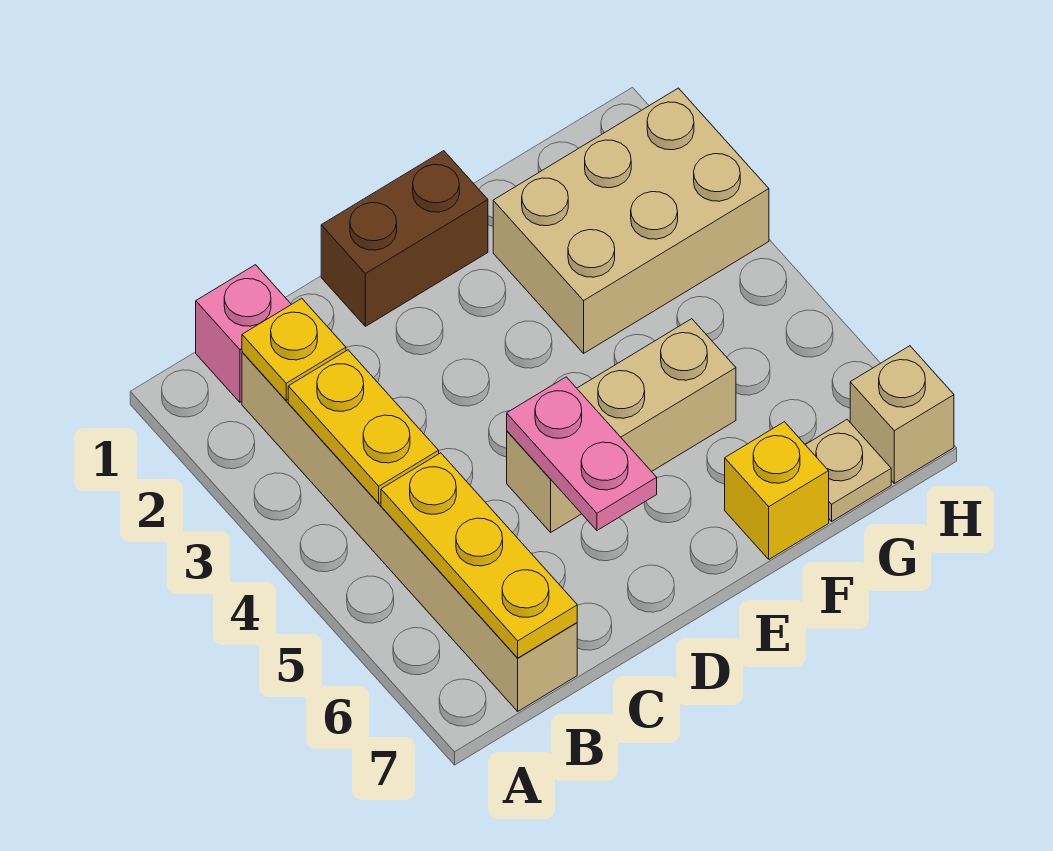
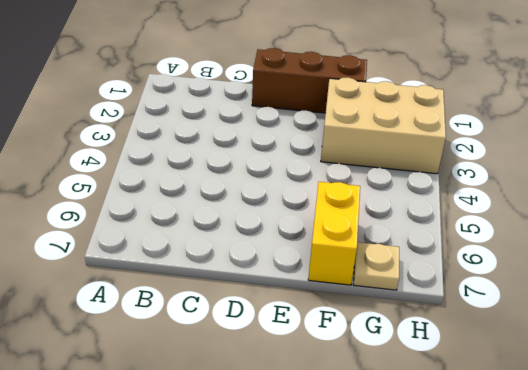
brown brick D1:F1 level 1 -> brown brick D1:E1 level 1
yellow brick F6:F7 level 1 -> yellow brick F7 level 1
none -> pink brick B1 level 1
none -> tan brick B2:B7 level 1
none -> tan brick D5:F5 level 1

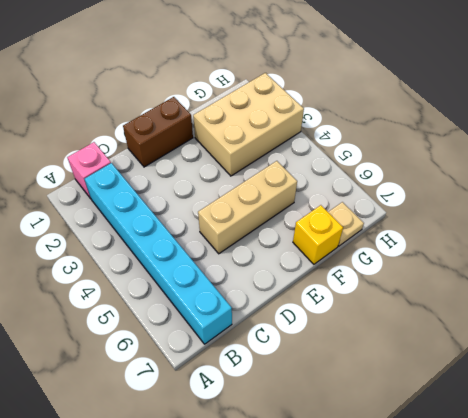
cyan brick B2:B7 level 1 -> tan brick B2:B7 level 1
none -> tan brick H7 level 1
none -> yellow plate B2 level 2
none -> yellow plate B3:B4 level 2

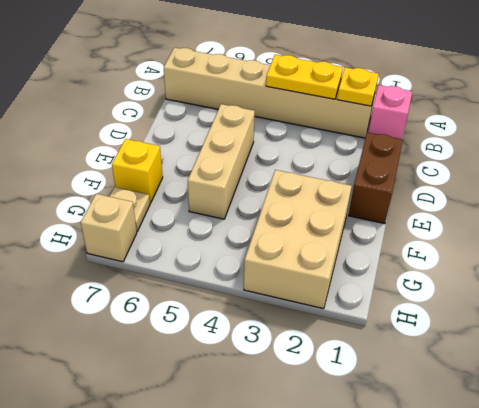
none -> yellow plate B5:B7 level 2
none -> pink plate D5:D6 level 2

